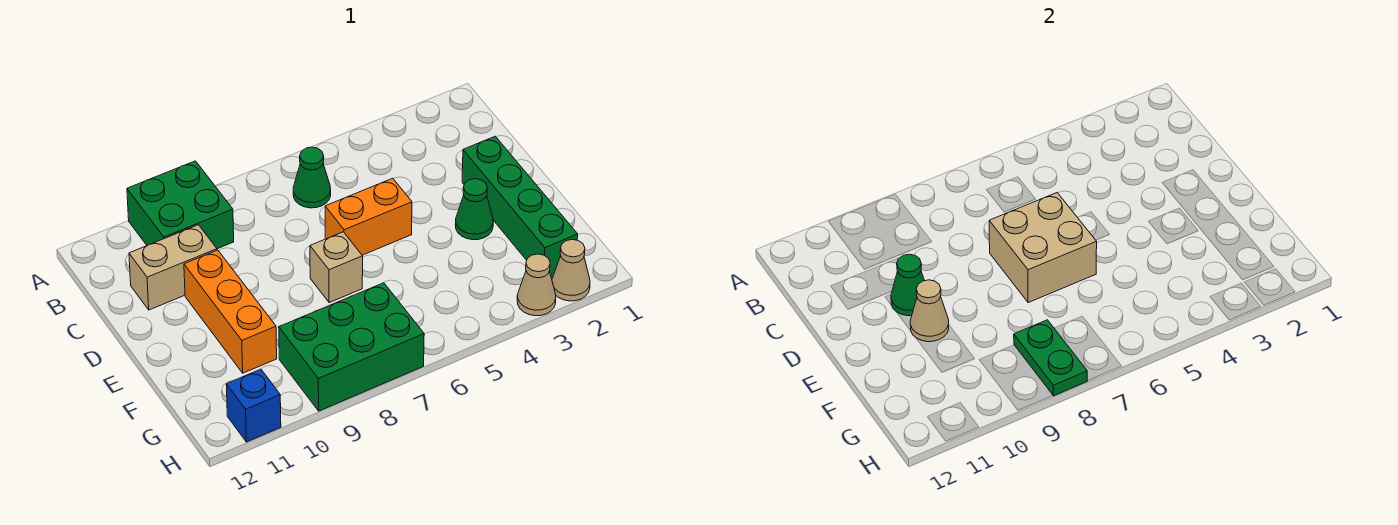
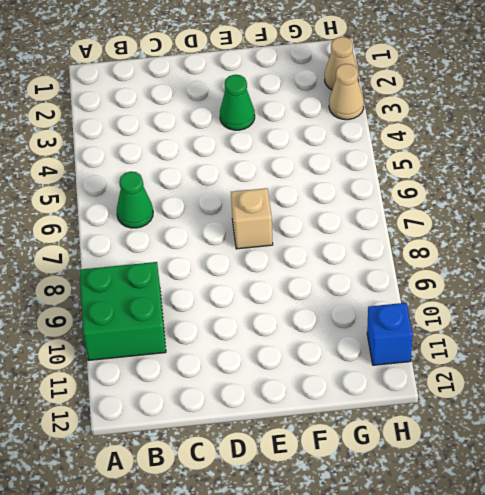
none -> tan brick C10:C11 level 1
none -> green brick D2:G2 level 1
none -> orange brick D5:D6 level 1

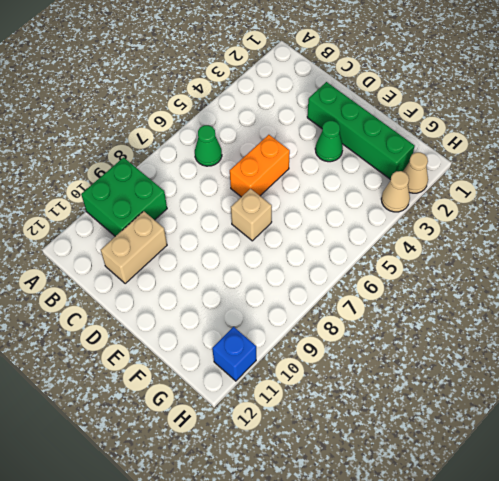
none -> orange brick D10:F10 level 1
none -> green brick G7:H9 level 1
none -> tan brick D6:E7 level 2

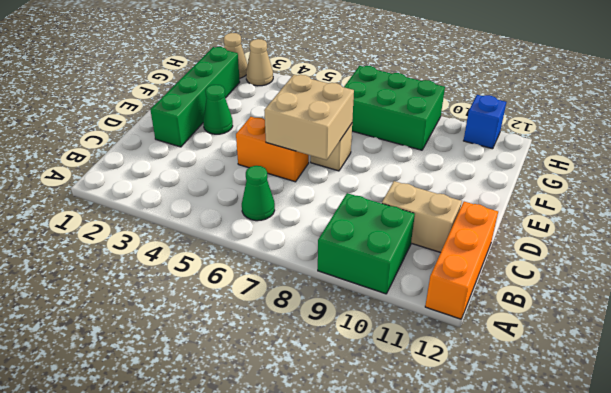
orange brick A12:C12 level 1 -> orange brick D10:F10 level 1
none -> green cone D10 level 2
none -> tan cone E10 level 2
none -> green plate G8:H8 level 2

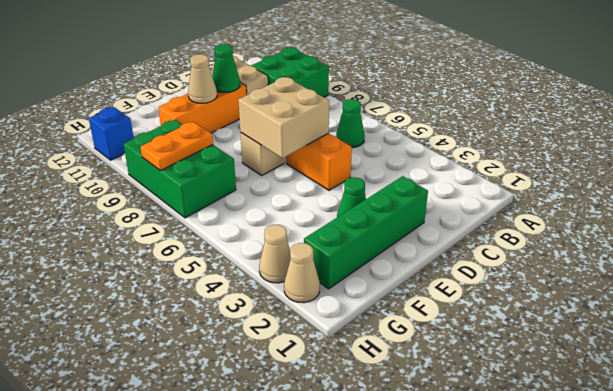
orange plate G8:H8 level 2 -> green plate G8:H8 level 2

